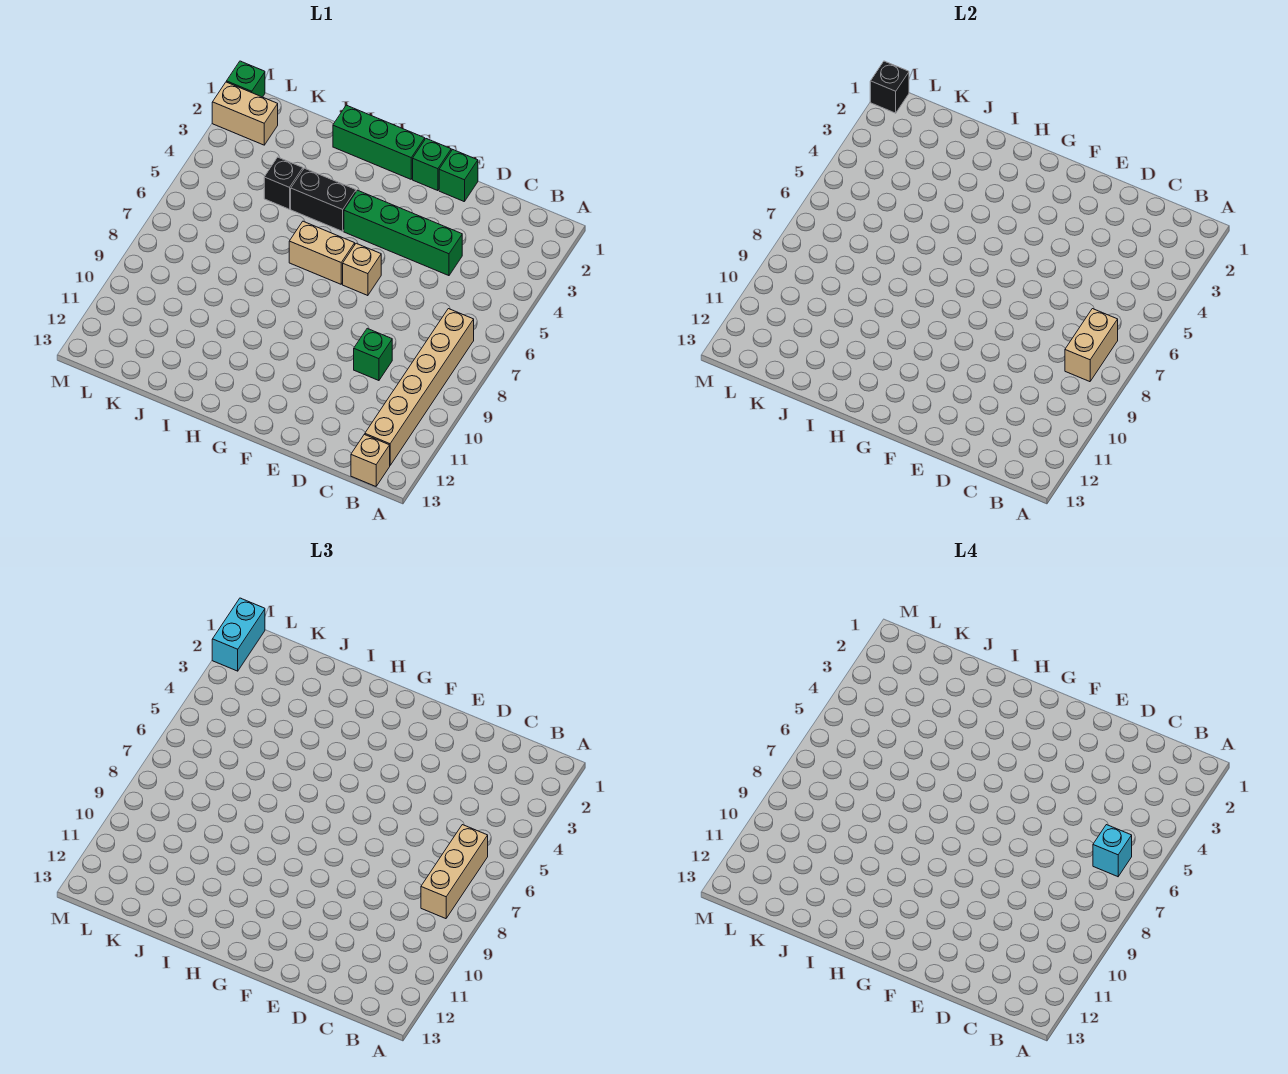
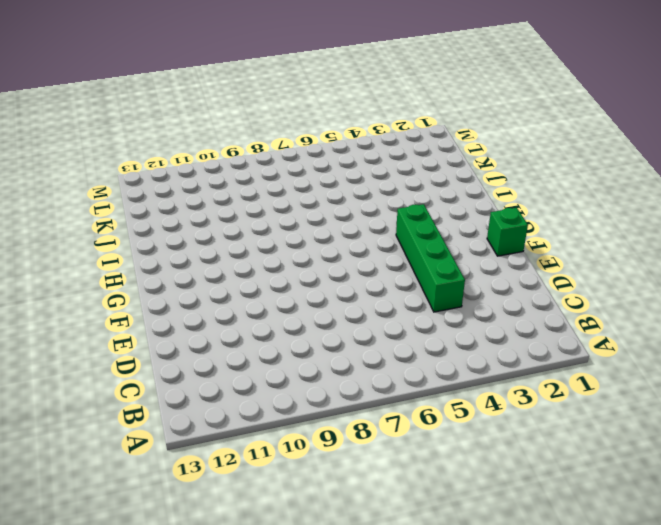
none -> tan brick B7:B12 level 1
none -> tan brick B13 level 1
none -> green brick D9 level 1

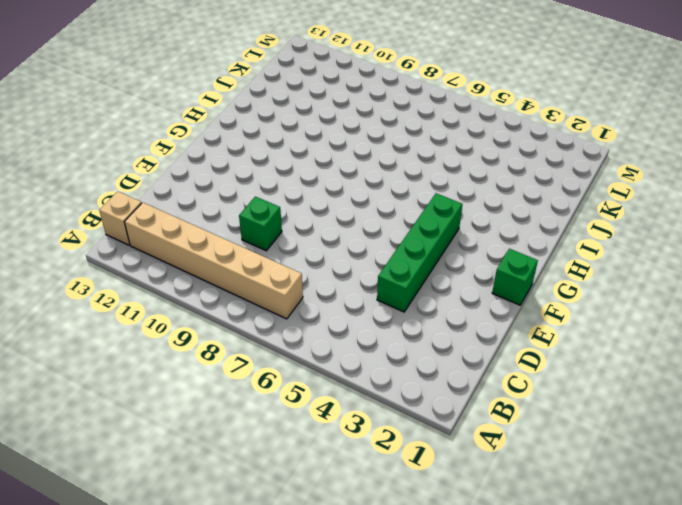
none -> green brick E1 level 1
none -> tan brick F6 level 1
none -> green brick G1:I1 level 1

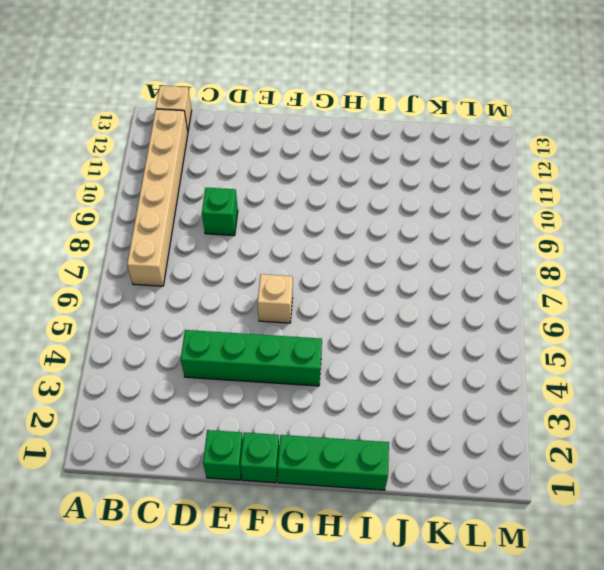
none -> tan brick G6:H6 level 1
none -> black brick H4:I4 level 1
none -> black brick J4 level 1

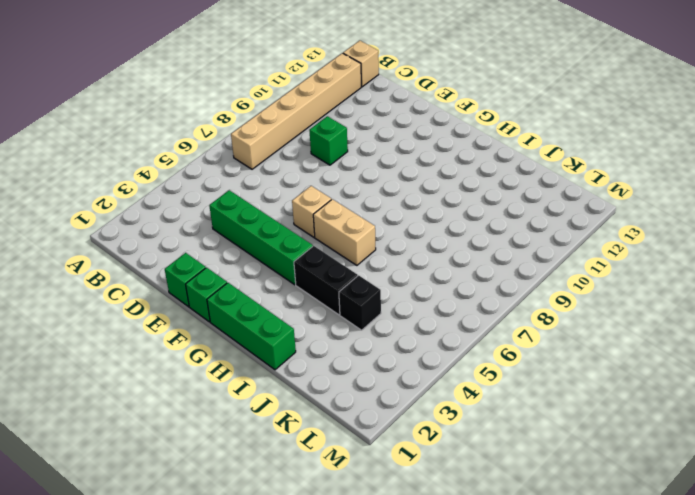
none -> tan brick L2:M2 level 1
none -> green brick M1 level 1
none -> tan brick B7:B8 level 2

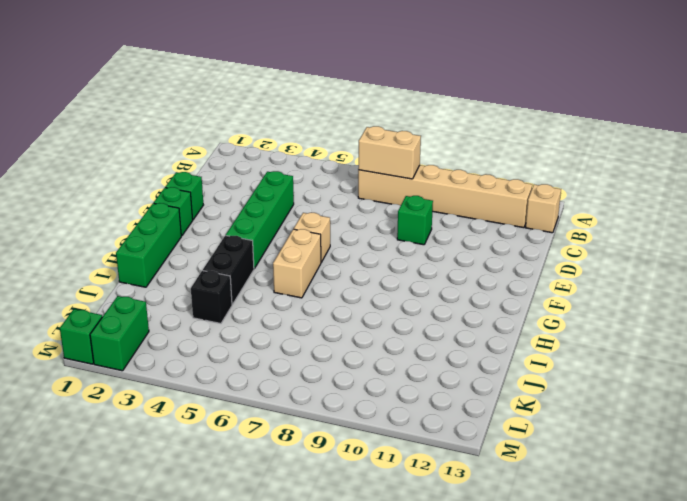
green brick L2:M2 level 1 -> tan brick L2:M2 level 1
none -> black brick M1 level 2
none -> tan brick B6:B8 level 3
none -> cyan brick M1:M2 level 3

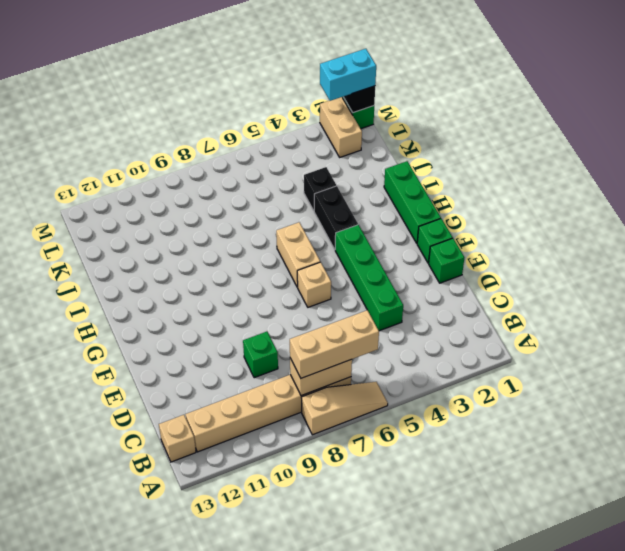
tan slope A6:A8 level 1 top 8 -> none
none -> cyan brick B6 level 4

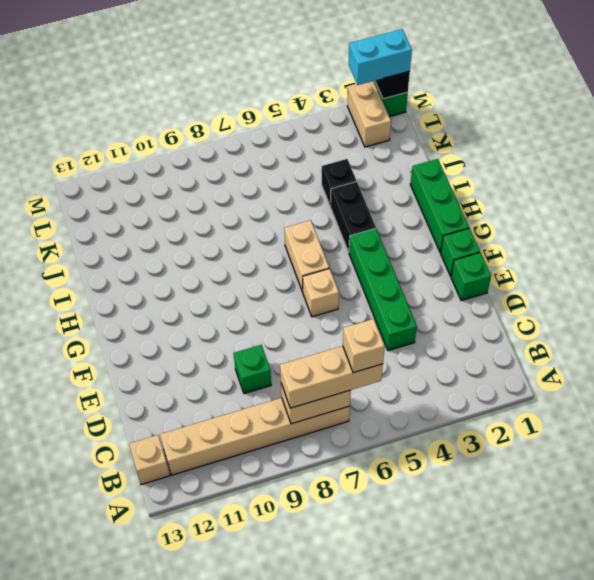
tan brick B6 level 4 -> cyan brick B6 level 4

